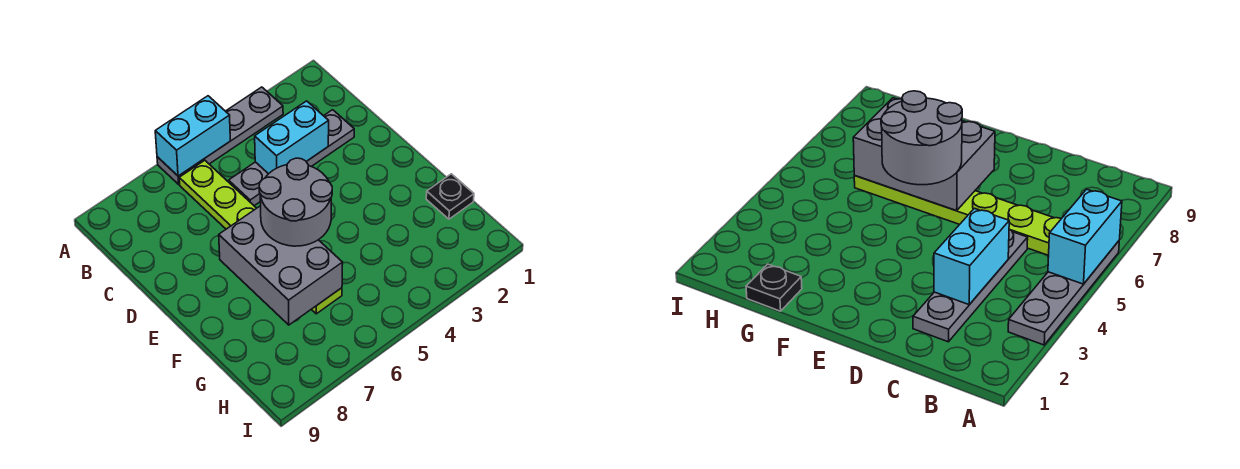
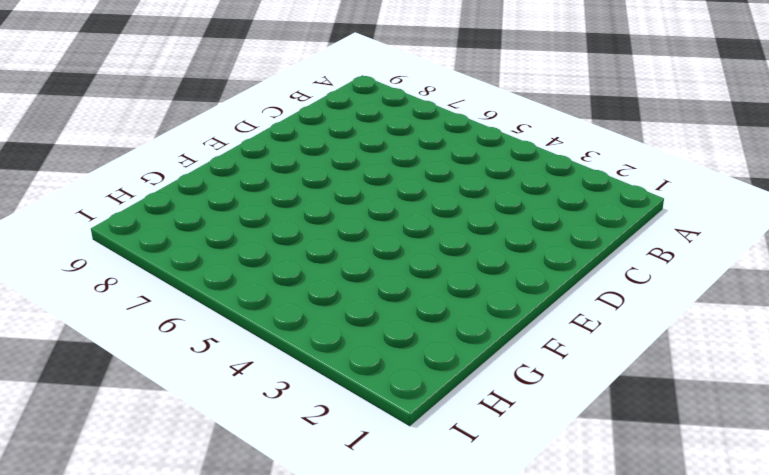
none -> grey plate A3:A6 level 1
none -> lime plate B6:G6 level 1

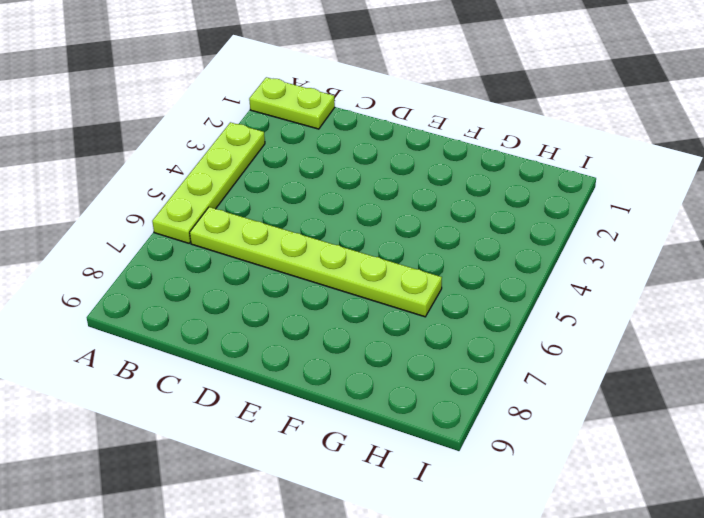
lime plate A1:B1 level 1 -> none
lime plate A3:A6 level 1 -> grey plate A3:A6 level 1
none -> grey plate C2:C5 level 1
none -> black plate G1 level 1

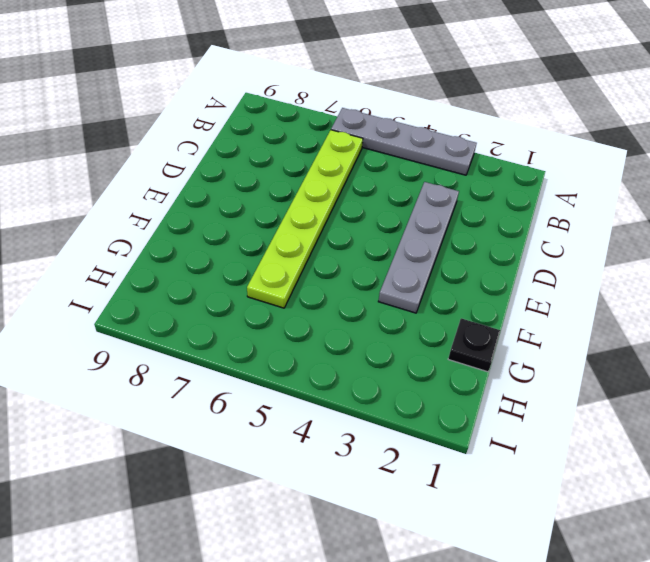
grey plate C3:F3 level 1 -> grey plate C2:C5 level 1
none -> cyan brick A5:A6 level 2
none -> cyan brick C3:C4 level 2

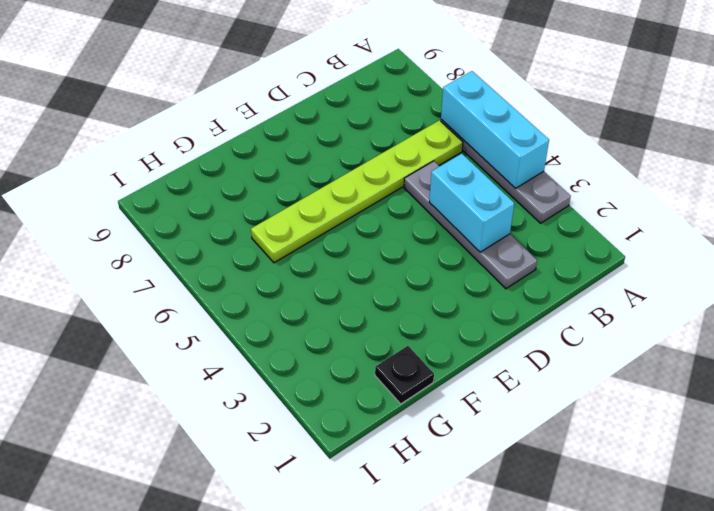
cyan brick A4:A6 level 2 -> cyan brick A5:A6 level 2
none -> grey brick E6:G7 level 2
none -> grey round brick E5:F6 level 3

